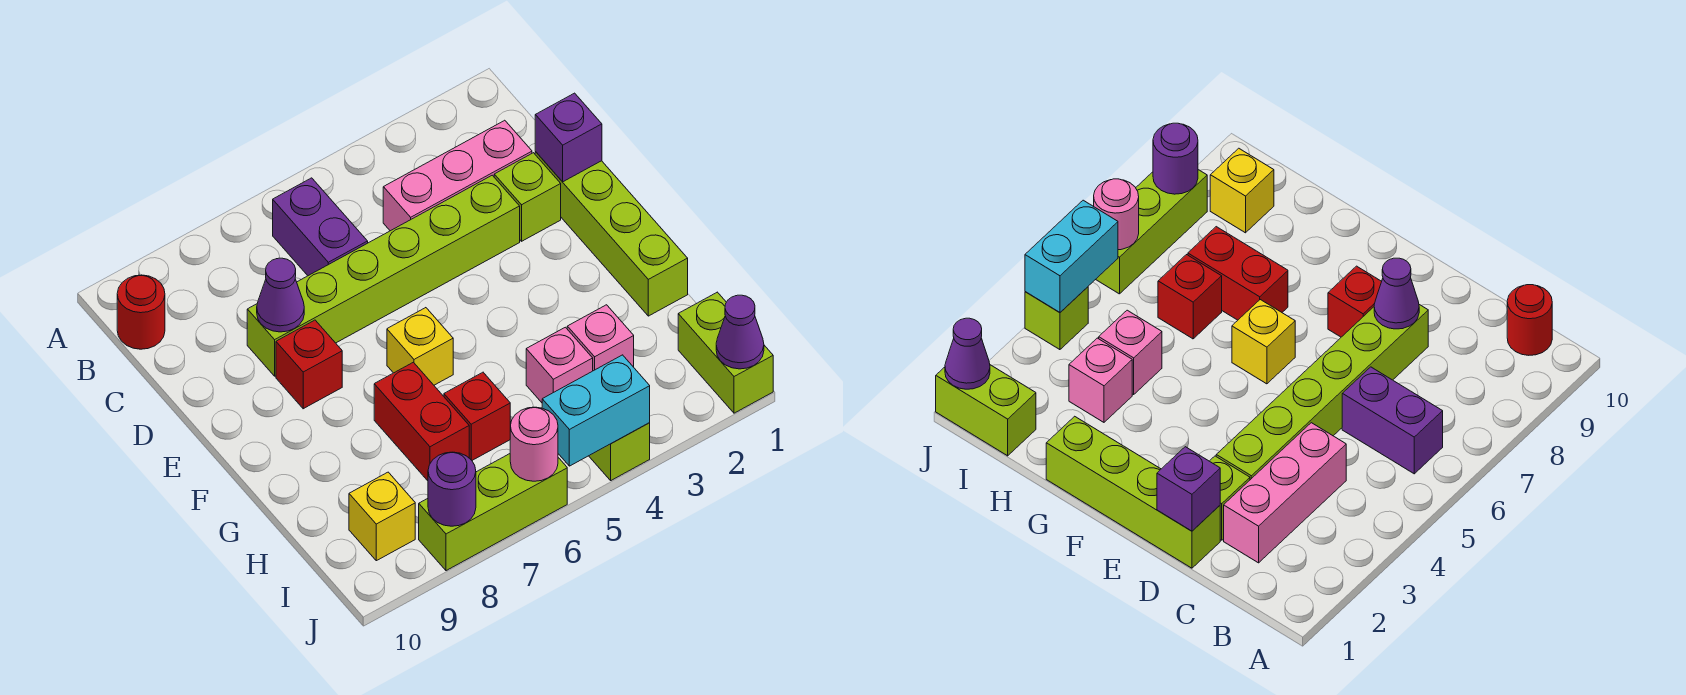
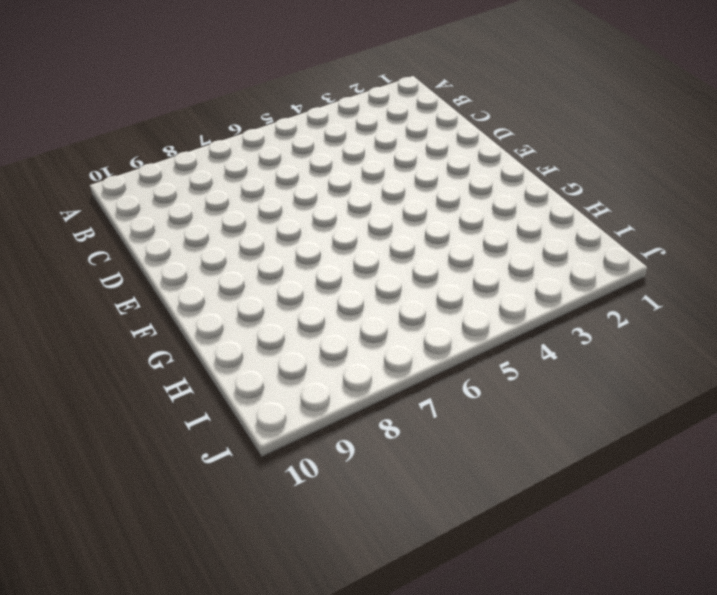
none -> purple brick B6:C6 level 1
none -> red round brick B10 level 1
none -> pink brick C2:C4 level 1

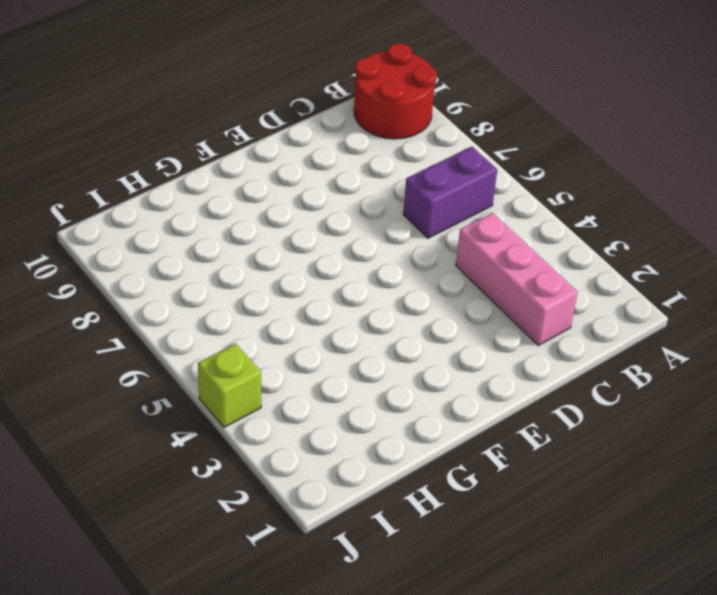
red round brick A9:B10 level 1 -> red round brick B10 level 1
none -> lime brick D1:G1 level 1
none -> lime brick D2 level 1
none -> lime brick D3:D8 level 1

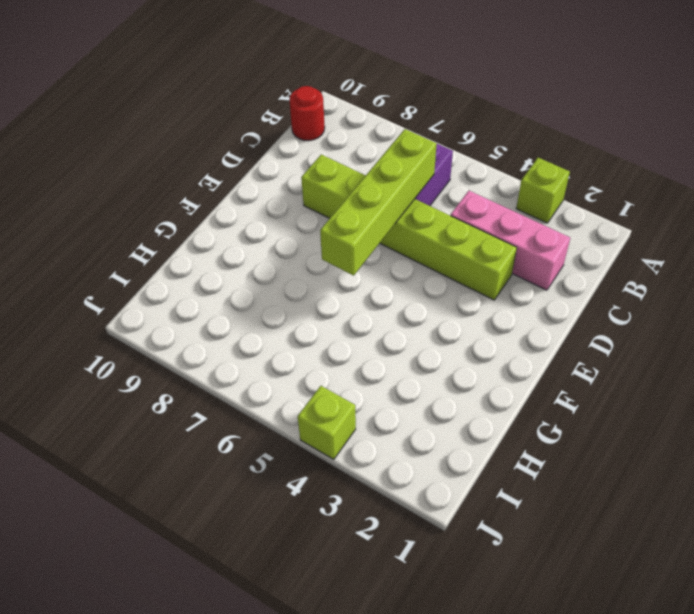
lime brick A3 level 1 -> lime brick D2 level 1
lime brick C6:F6 level 2 -> lime brick D1:G1 level 1
none -> red brick E8 level 1
none -> yellow brick F6 level 1
none -> red brick G7:H7 level 1

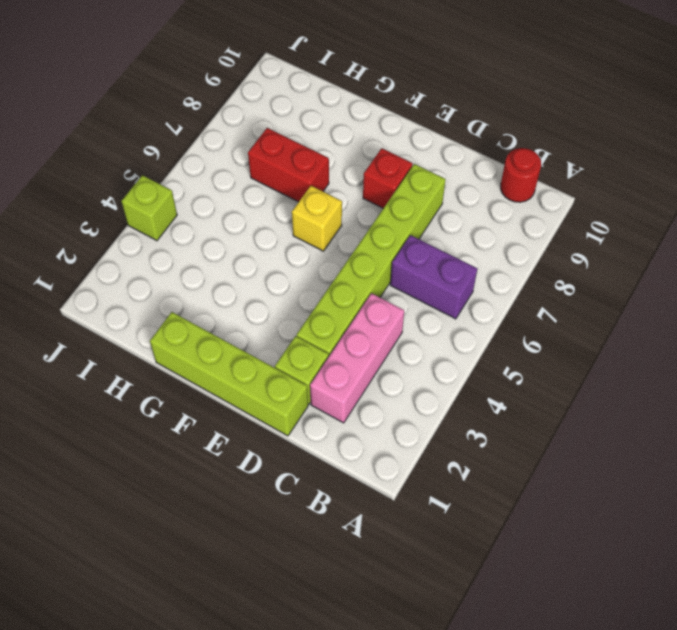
none -> pink brick H3 level 1
none -> pink brick H4 level 1
none -> red brick H6 level 1

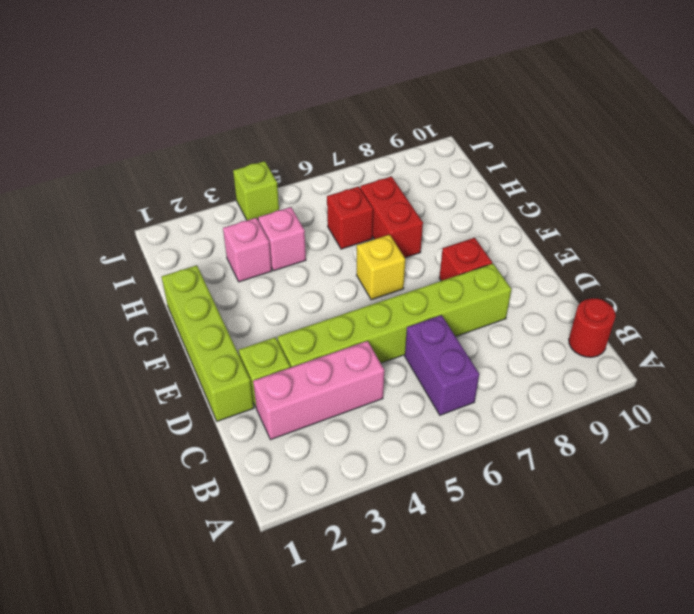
none -> lime brick I1:J1 level 1
none -> yellow brick I9 level 1
none -> lime brick J6:J8 level 1

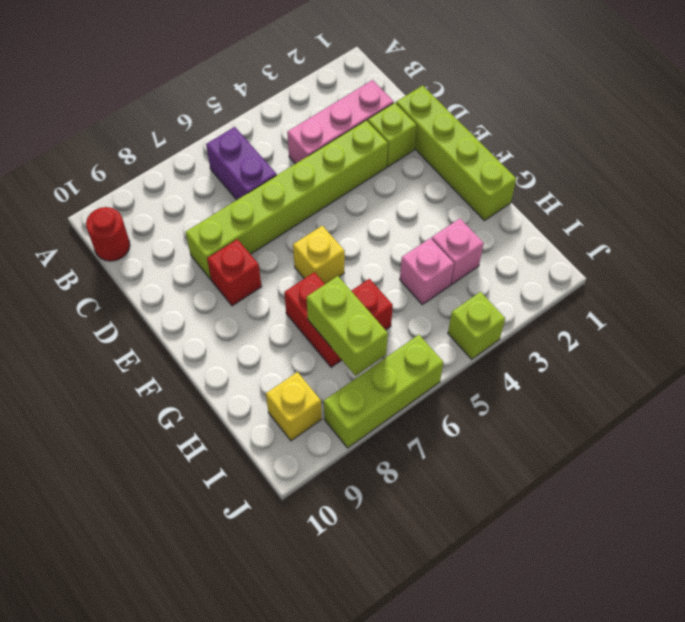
lime brick H7:I7 level 2 -> lime brick I1:J1 level 1
none -> purple brick D1 level 2
none -> purple cone D8 level 2
none -> purple cone J1 level 2

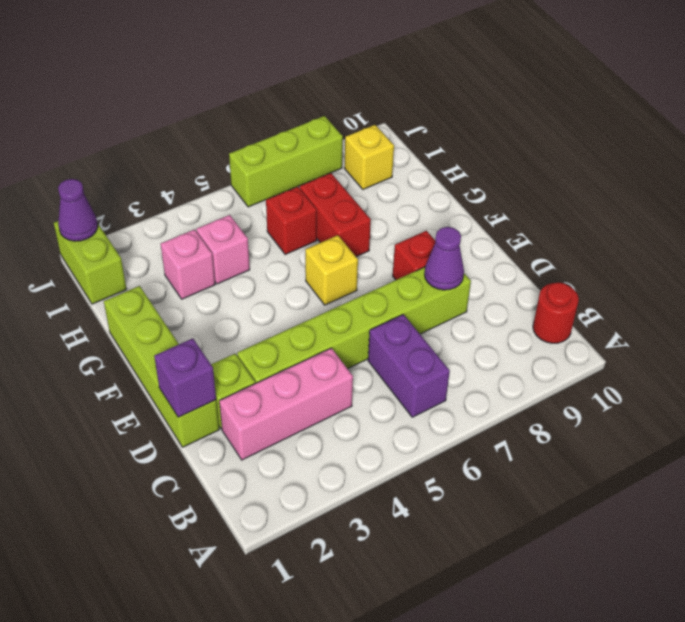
none -> lime brick J4 level 1
none -> cyan brick J4:J5 level 2
none -> pink round brick J6 level 2

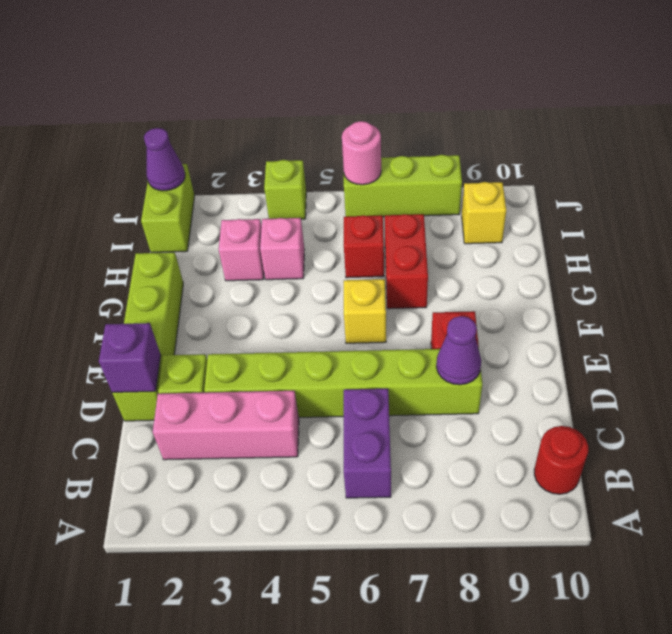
none -> cyan brick J4:J5 level 2
none -> purple round brick J8 level 2

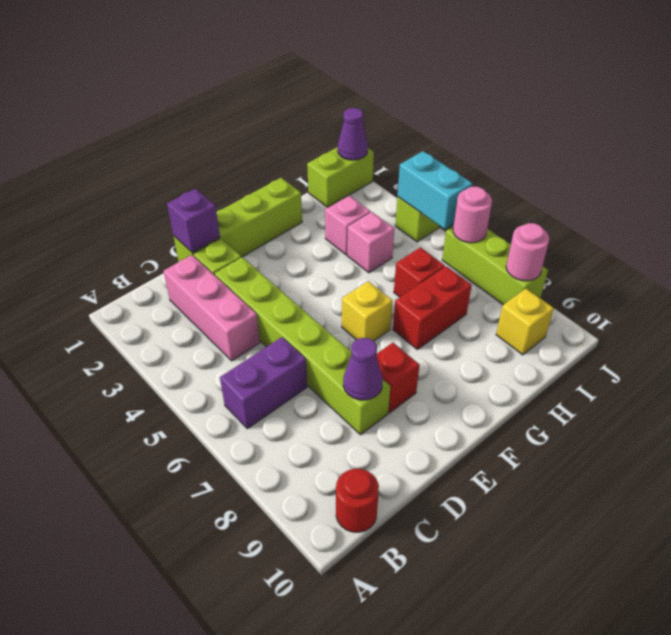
pink round brick J8 level 2 -> purple round brick J8 level 2

